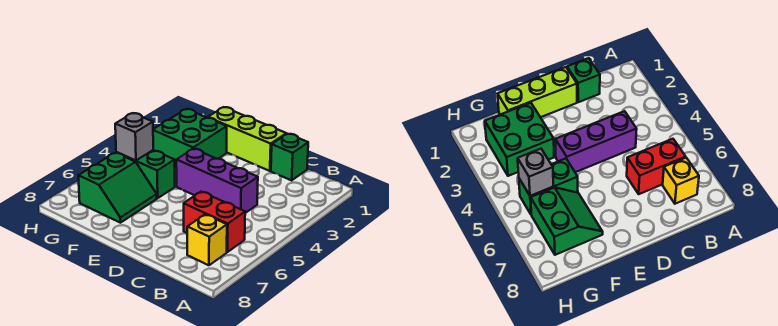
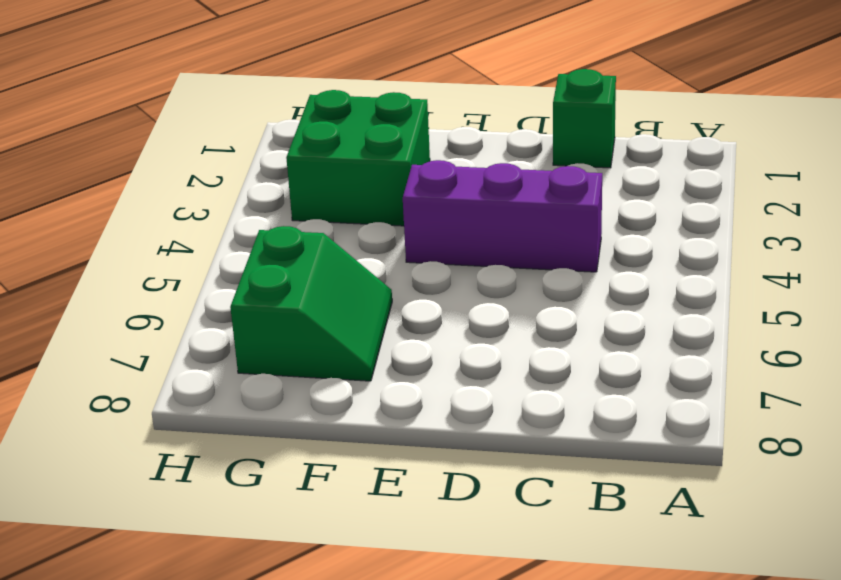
none -> red brick B6:C6 level 1
none -> yellow brick B7 level 1

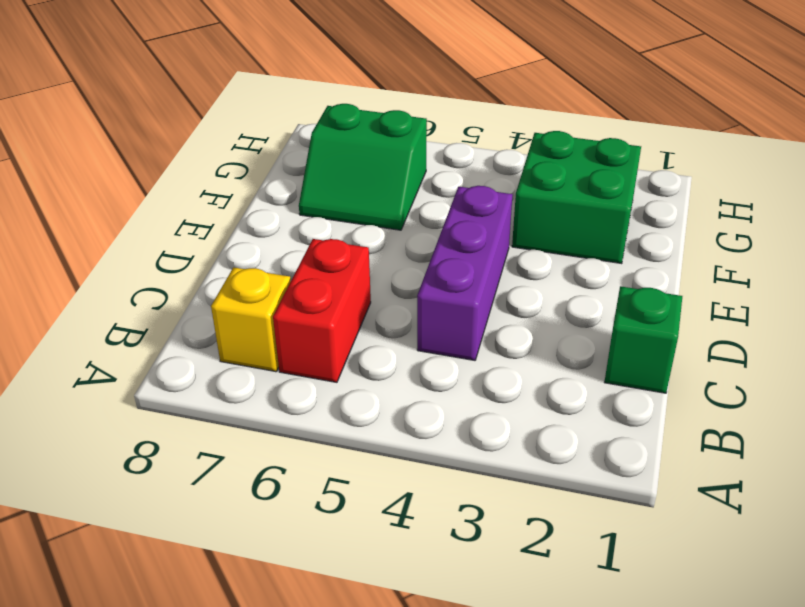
none -> lime brick D1:F1 level 1
none -> green brick F5:G5 level 1

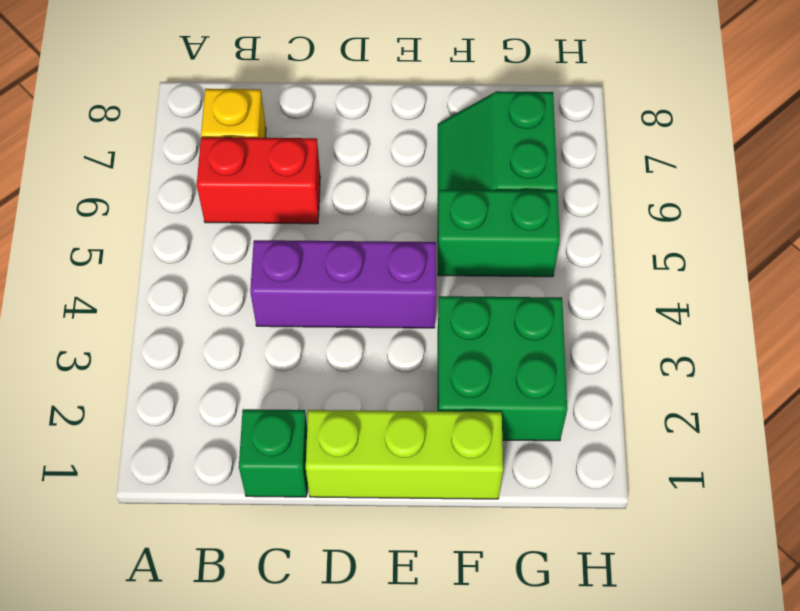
none -> grey brick G5 level 2

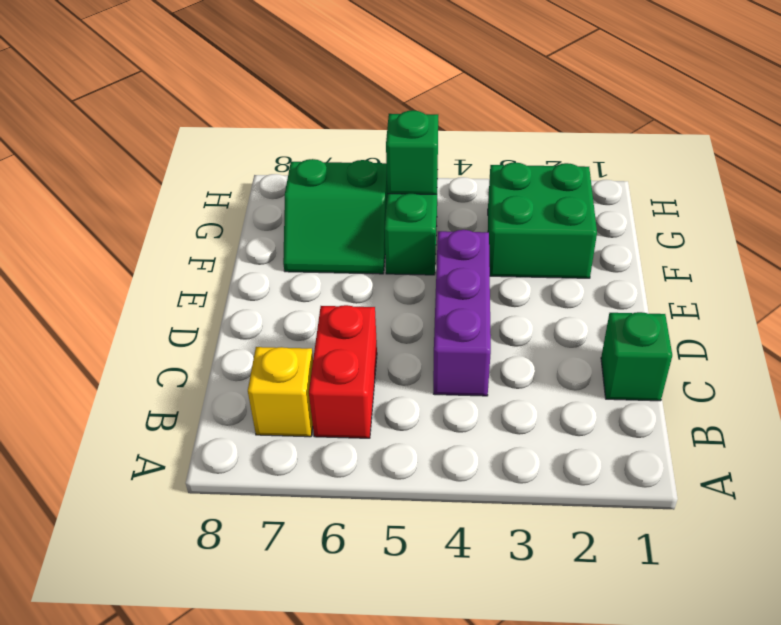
green brick G5 level 2 -> grey brick G5 level 2
none -> lime brick D1:F1 level 1

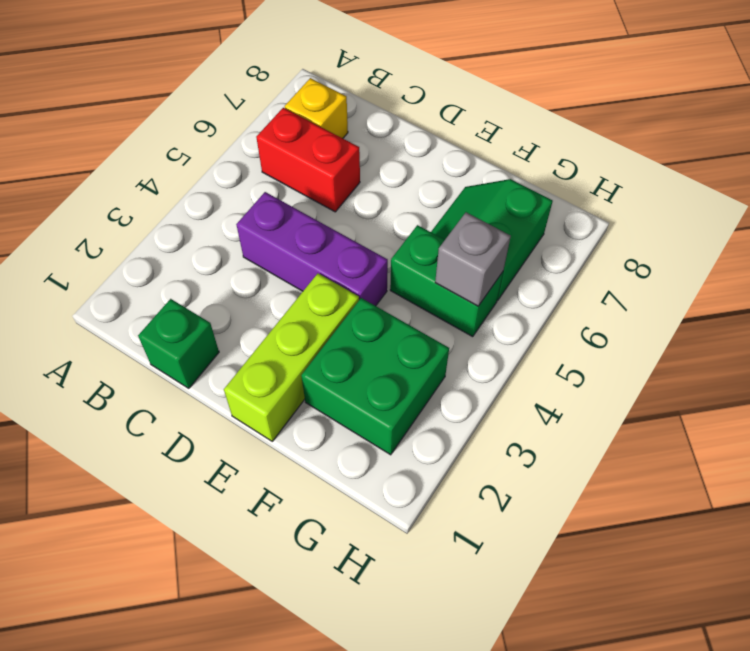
lime brick E1:E3 level 1 -> lime brick D1:F1 level 1

